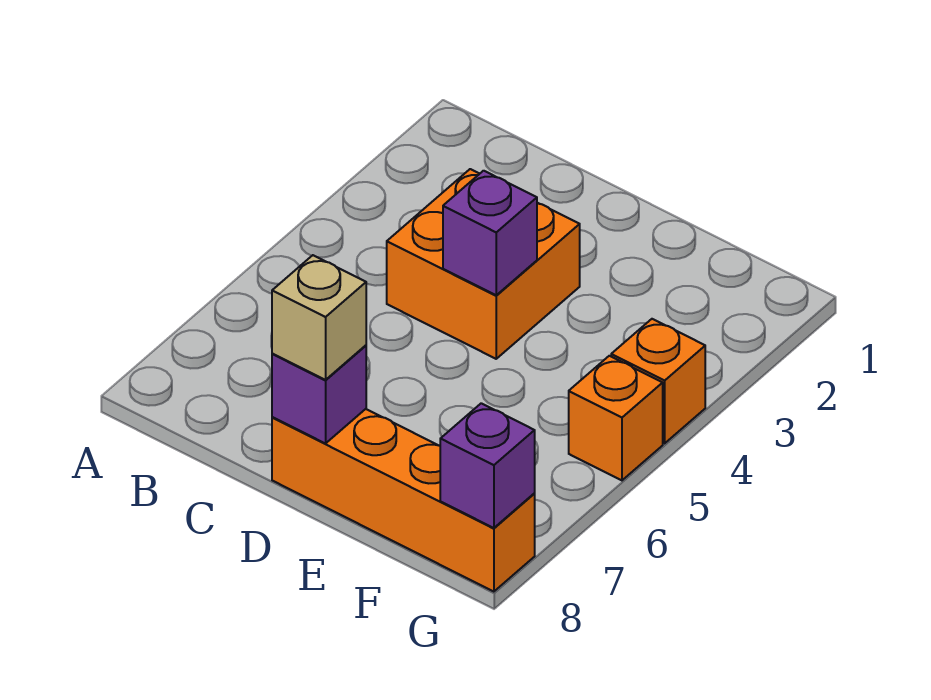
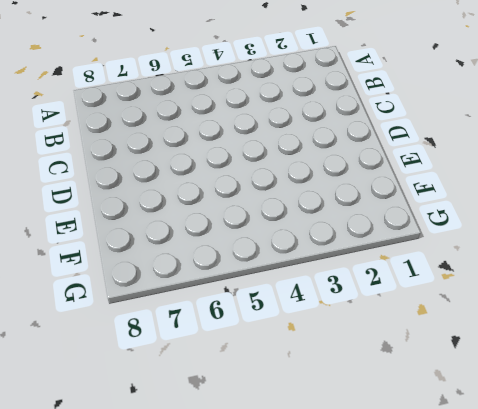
none -> orange brick C3:D4 level 1
none -> orange brick D8:G8 level 1

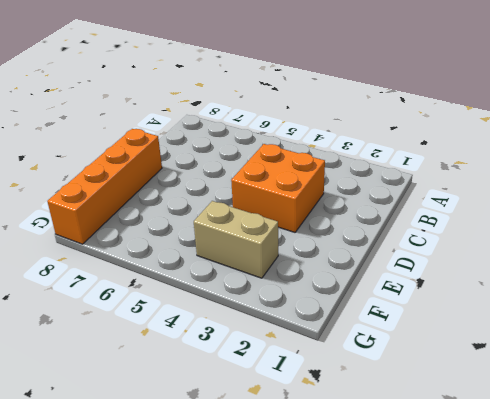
tan brick F3:F4 level 1 -> none
none -> orange brick G4 level 1
none -> orange brick G5 level 1

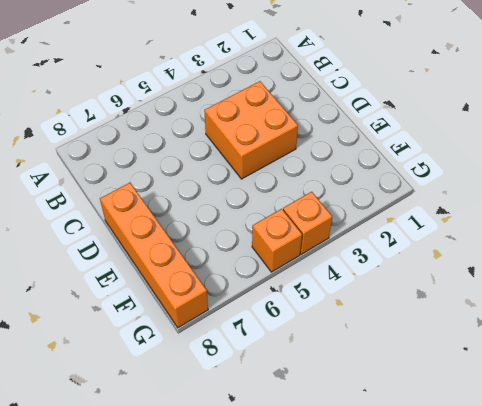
none -> purple brick D4 level 2
none -> purple brick D8 level 2

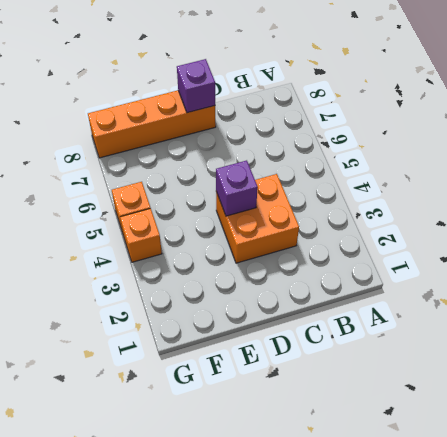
none -> purple brick G8 level 2
none -> tan brick D8 level 3

